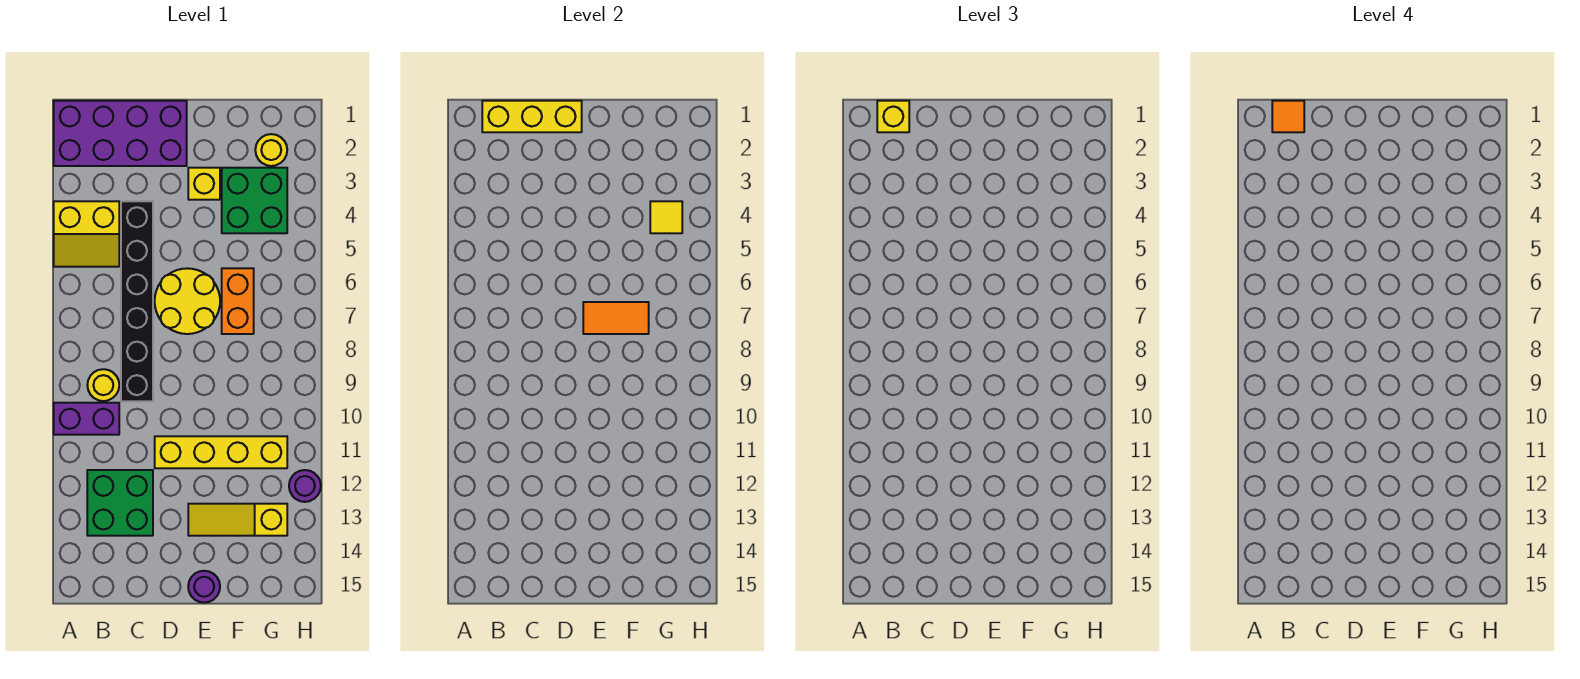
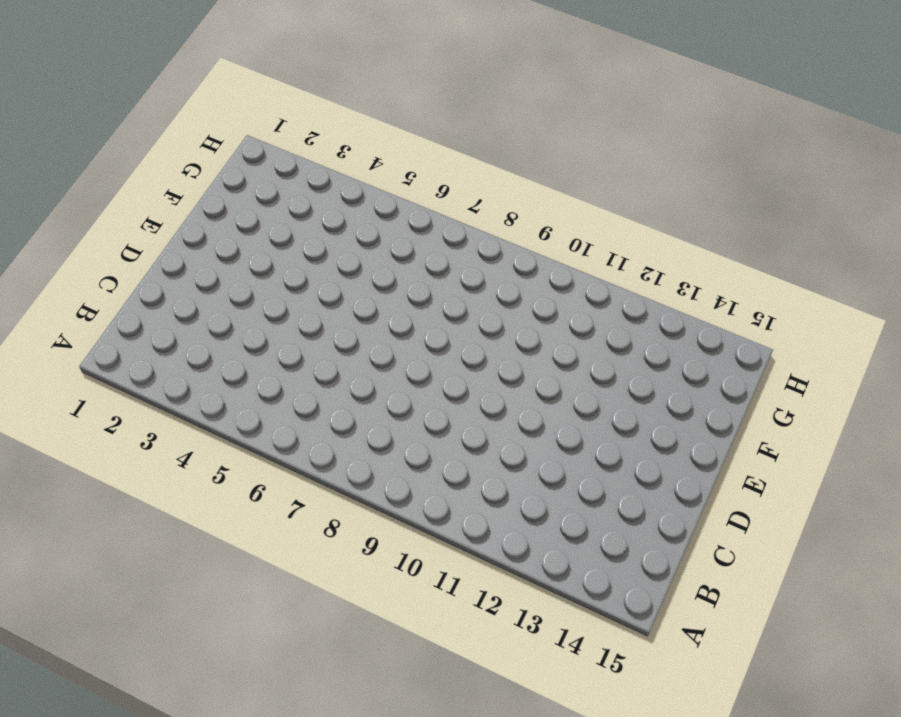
none -> purple brick A1:D2 level 1
none -> yellow slope A4:B5 level 1 top 4
none -> purple brick A10:B10 level 1

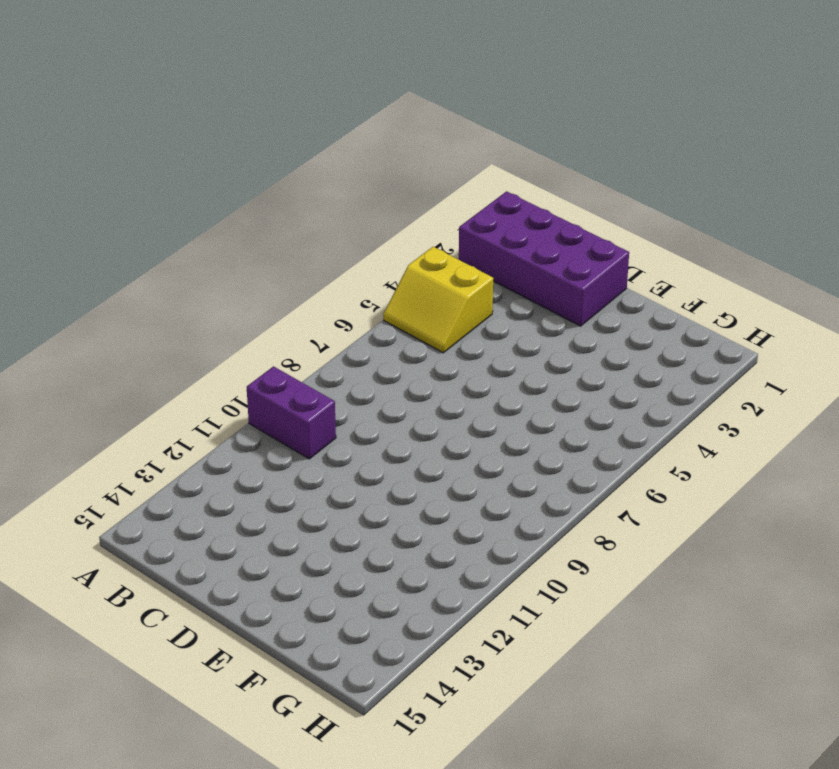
none -> yellow round brick B9 level 1
none -> green brick B12:C13 level 1
none -> black brick C4:C9 level 1

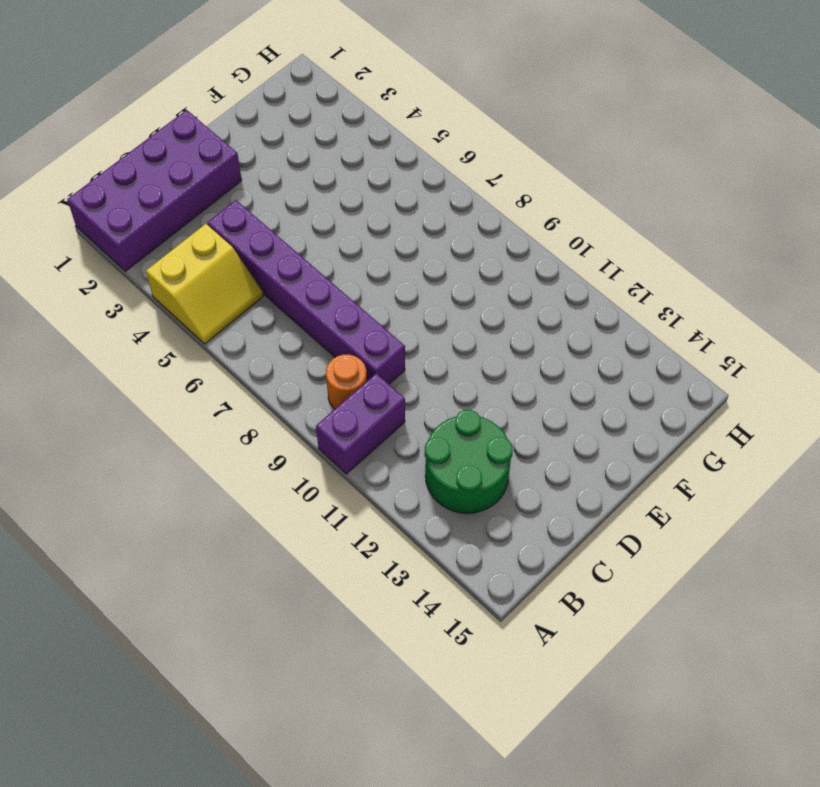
orange round brick B9 level 1 -> yellow round brick B9 level 1
green round brick B12:C13 level 1 -> green brick B12:C13 level 1
purple brick C4:C9 level 1 -> black brick C4:C9 level 1
none -> yellow round brick D6:E7 level 1
none -> yellow brick D11:G11 level 1
none -> yellow brick E3 level 1

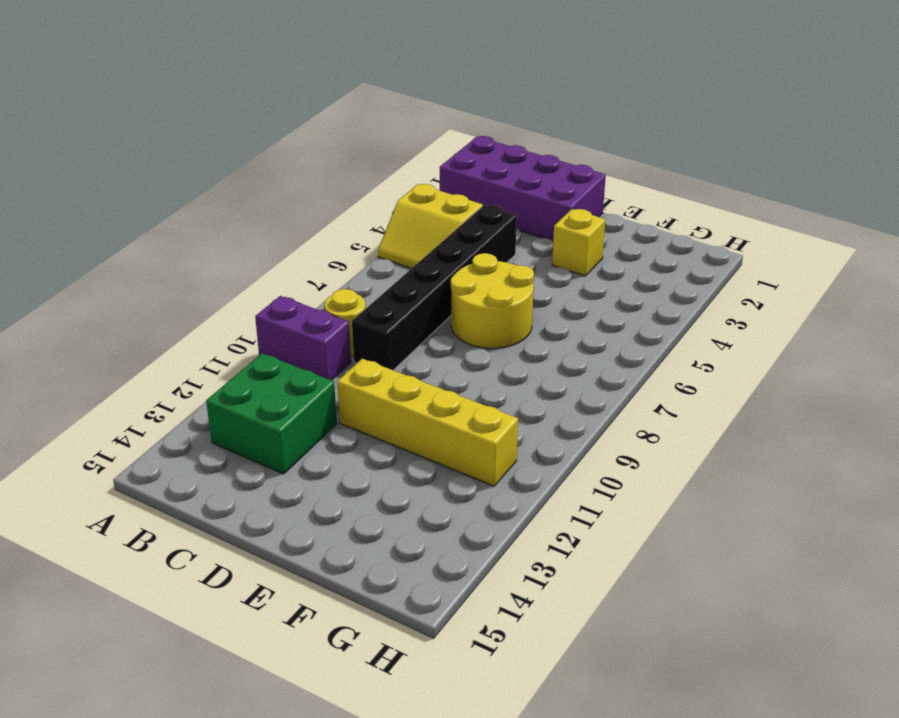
none -> yellow slope E13:G13 level 1 top G
none -> purple round brick E15 level 1
none -> green brick F3:G4 level 1

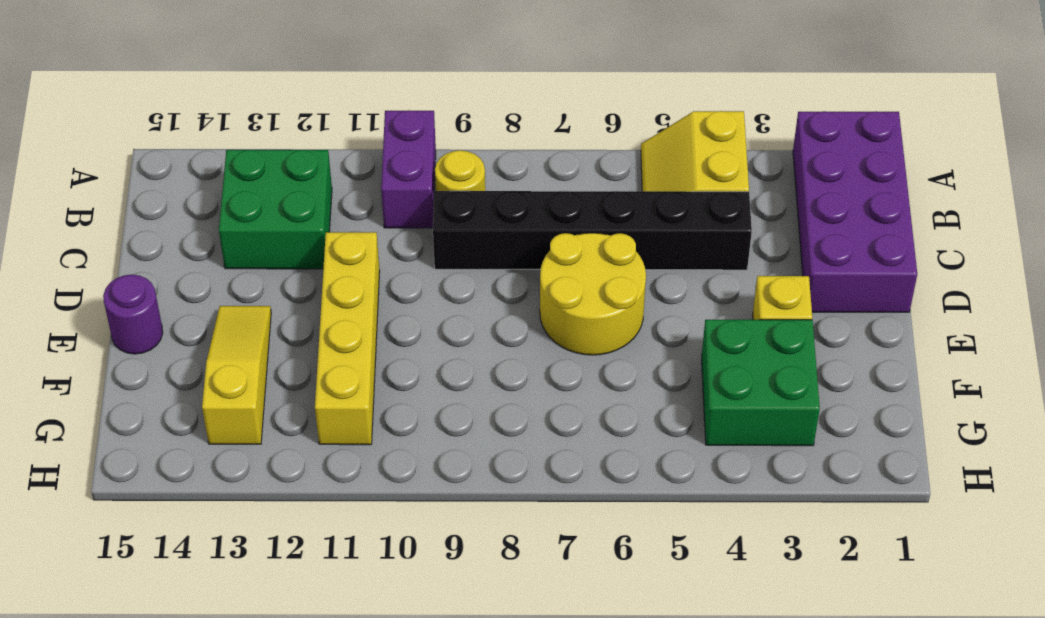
none -> orange brick F6:F7 level 1
none -> yellow round brick G2 level 1
none -> purple round brick H12 level 1

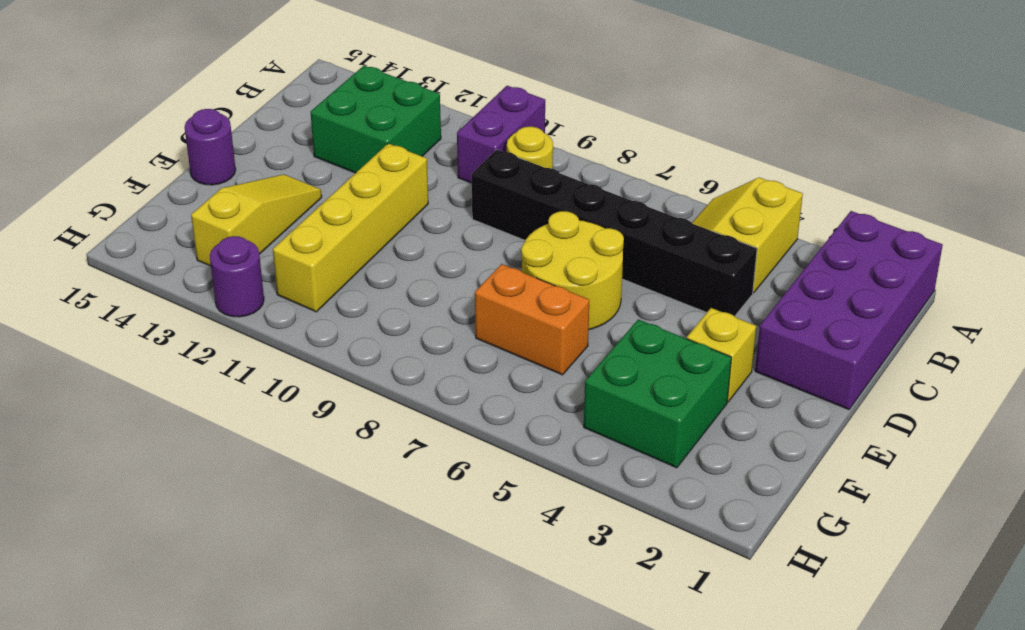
none -> yellow round brick G2 level 1
none -> yellow brick B1:D1 level 2
none -> orange tile E7:F7 level 2

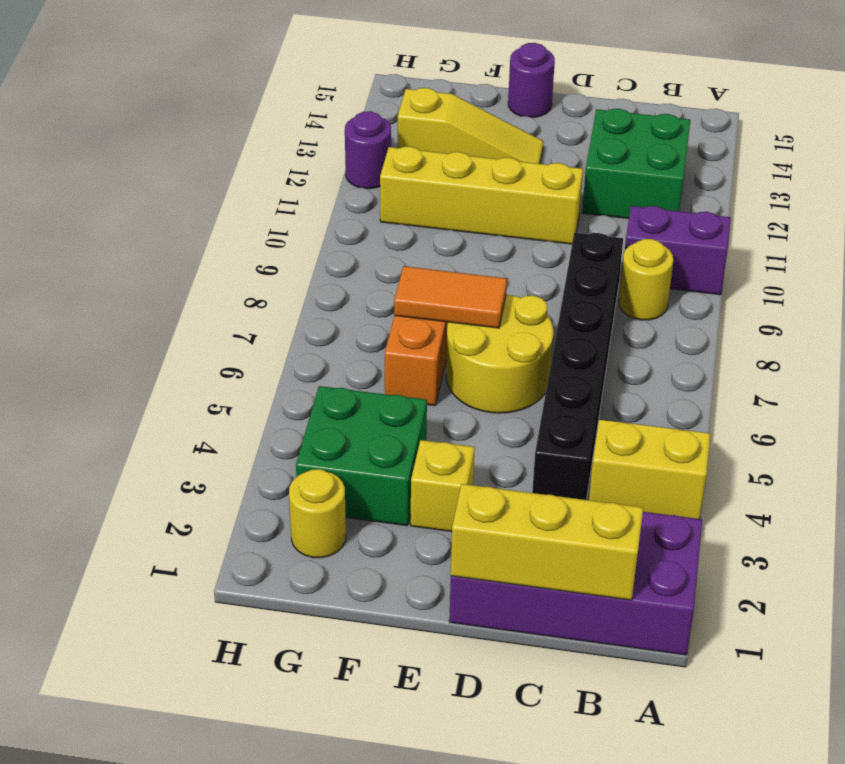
none -> yellow tile G4 level 2
none -> yellow brick B1 level 3
none -> orange tile B1 level 4

